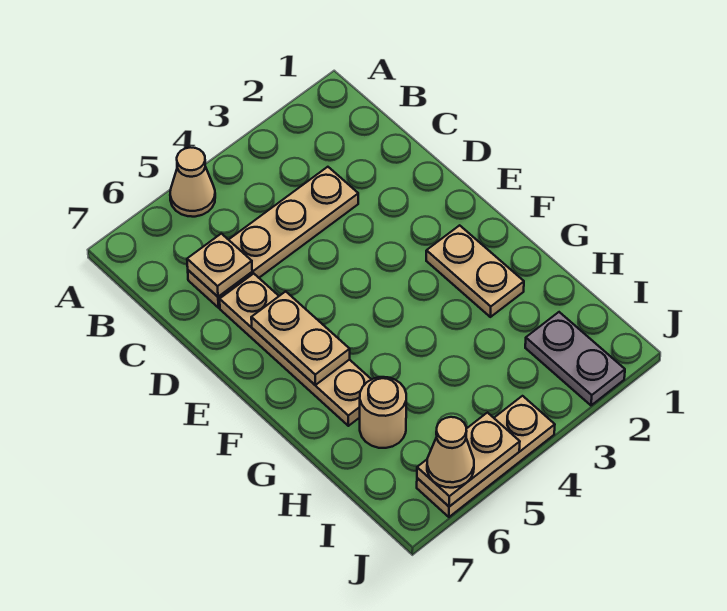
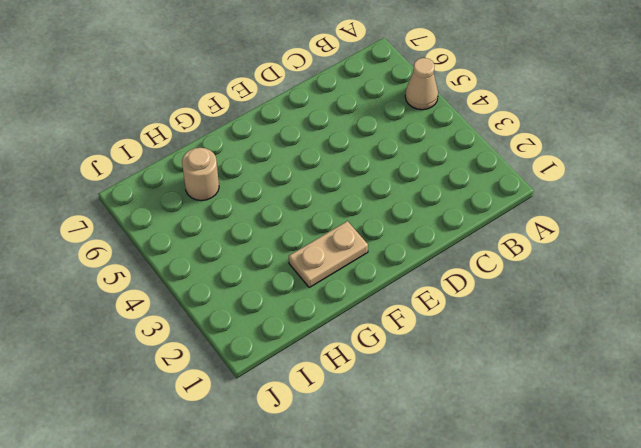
none -> tan plate C3:C6 level 1
none -> tan plate D6:G6 level 1

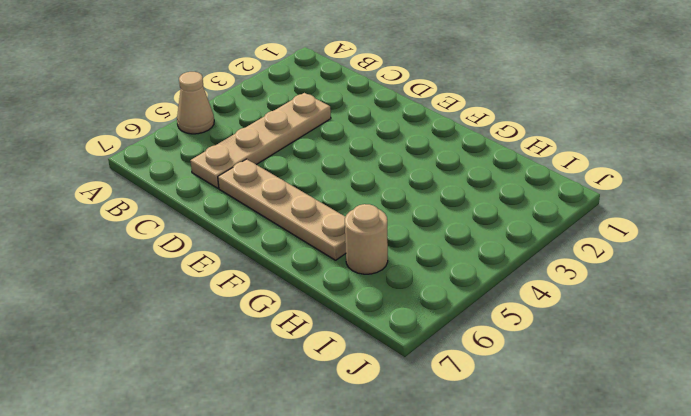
none -> tan plate F2:G2 level 1
none -> grey plate I2:J2 level 1

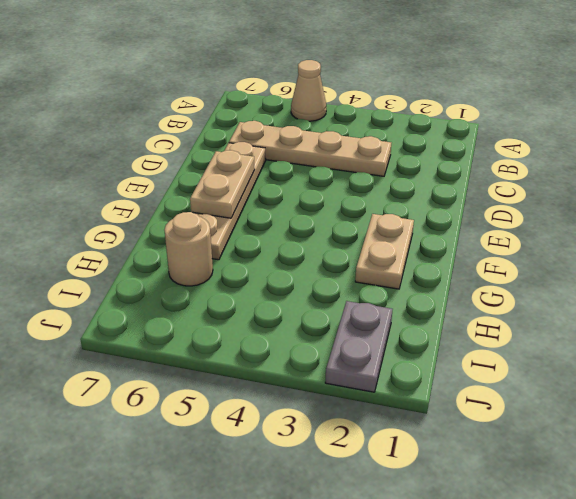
none -> tan plate J4:J6 level 1
none -> tan plate C6 level 2

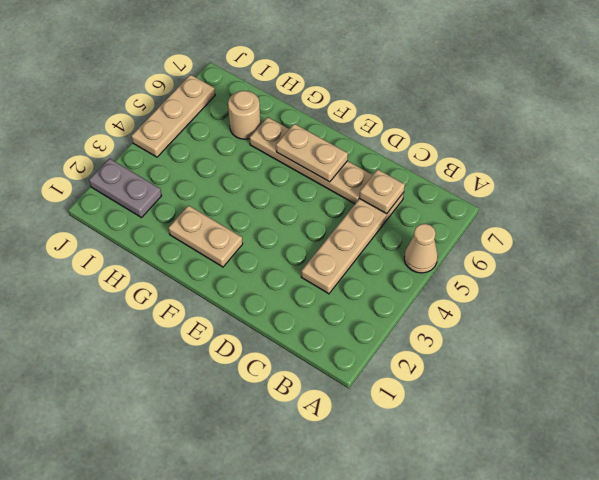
none -> tan plate J5:J6 level 2
none -> tan cone J6 level 3

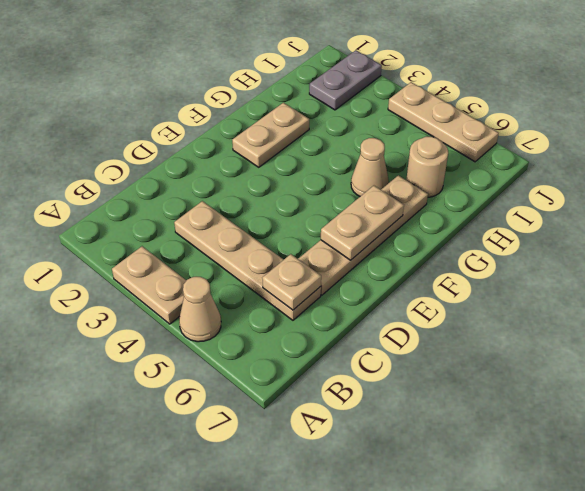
tan plate A3:A4 level 1 -> tan plate J5:J6 level 2
tan cone G5 level 1 -> tan cone J6 level 3

